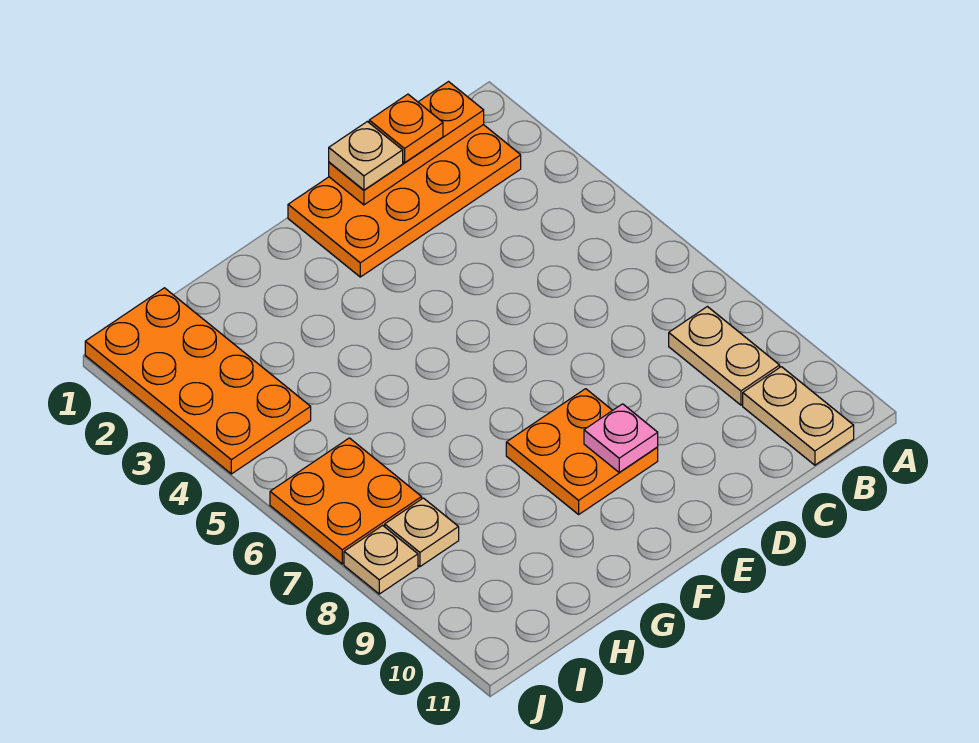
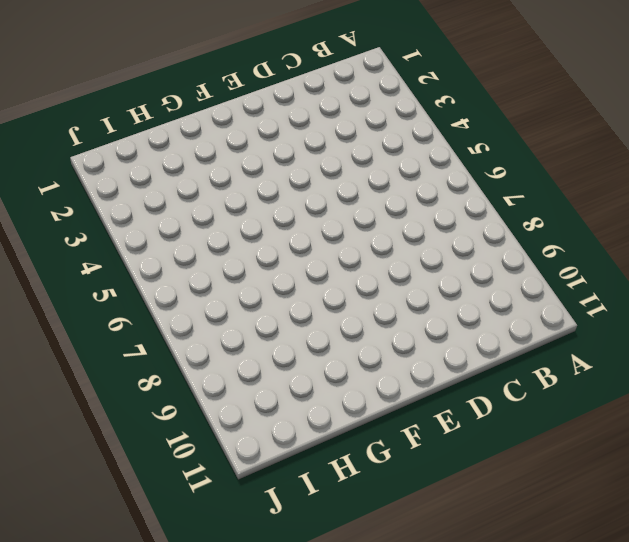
none -> orange plate B1:E2 level 1
none -> tan plate B8:B9 level 1
none -> tan plate B10:B11 level 1

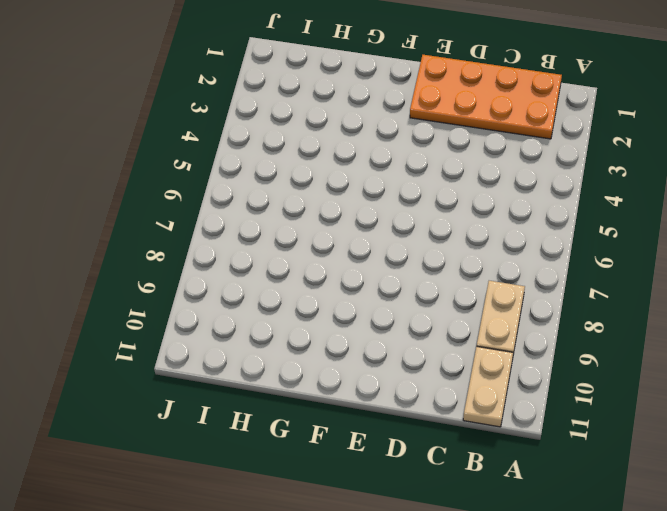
none -> orange plate E8:F9 level 1
none -> orange plate I1:J4 level 1
none -> orange plate I6:J7 level 1

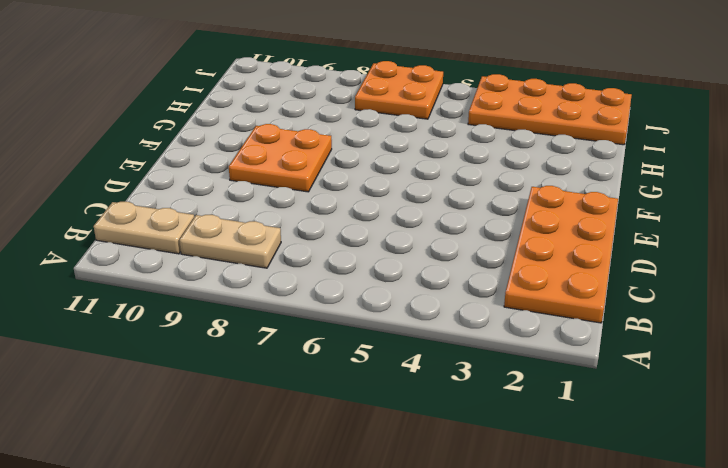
none -> tan plate I8 level 1
none -> tan plate J8 level 1
none -> orange plate B1:D1 level 2

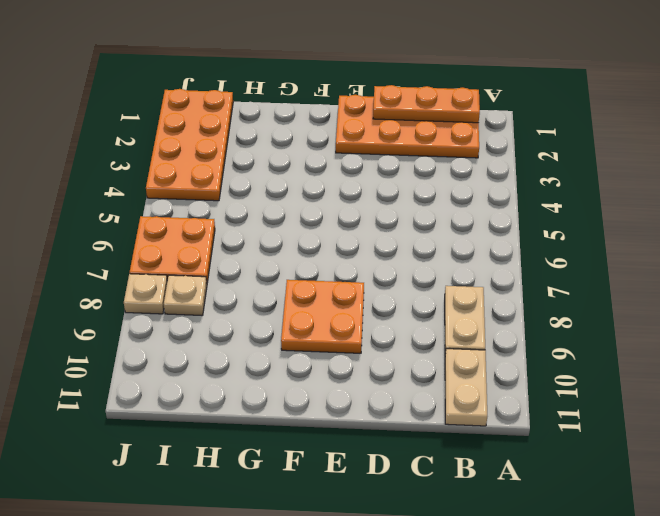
none -> pink plate E9 level 2
none -> orange plate C1 level 3
none -> tan plate D1 level 3

